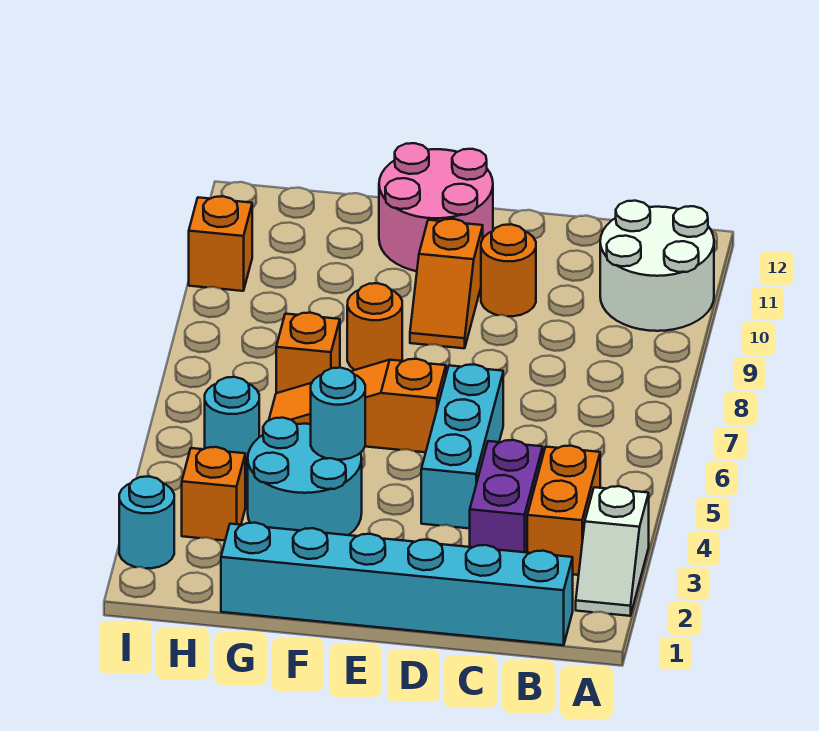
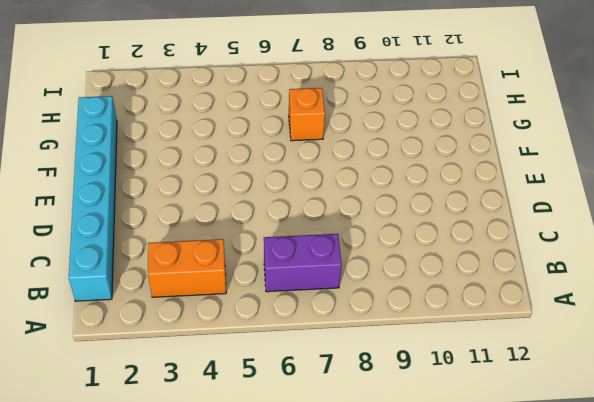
purple brick B6:B7 level 1 -> purple brick C3:C4 level 1
none -> white slope A2:A3 level 1 top 3
none -> white round brick A10:B11 level 1
none -> cyan brick D4:D6 level 1

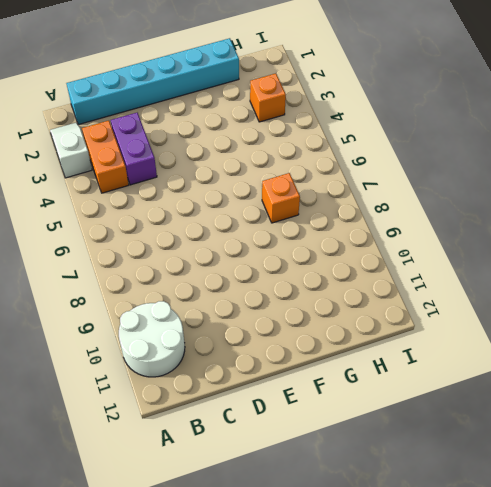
none -> cyan brick D4:D6 level 1
none -> orange round brick D10 level 1
none -> orange slope E6:G6 level 1 top E

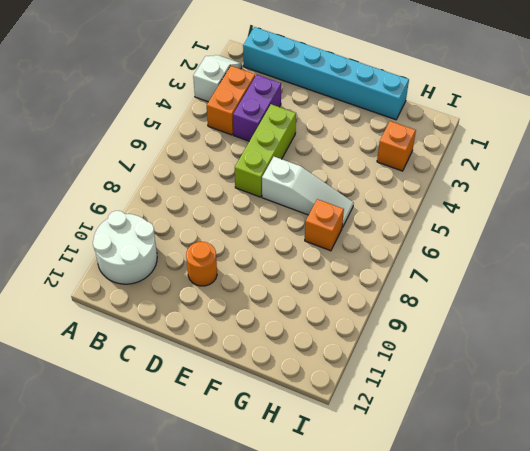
lime brick D4:D6 level 1 -> cyan brick D4:D6 level 1
white slope E6:G6 level 1 top E -> orange slope E6:G6 level 1 top E
none -> orange slope E9:E10 level 1 top 10
none -> pink round brick E11:F12 level 1
none -> cyan round brick F3:G4 level 1

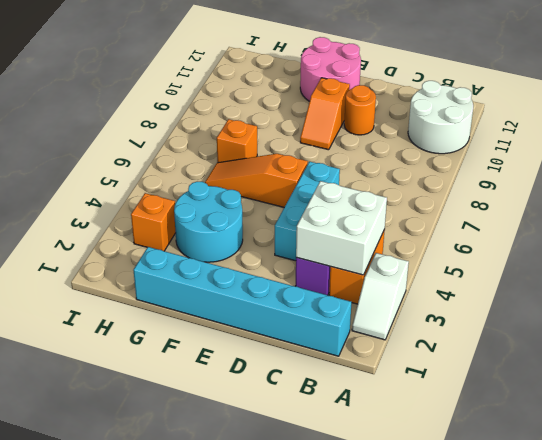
white brick B3:C4 level 2 -> none
none -> orange round brick F8 level 1
none -> cyan round brick H5 level 1
none -> cyan round brick I2 level 1

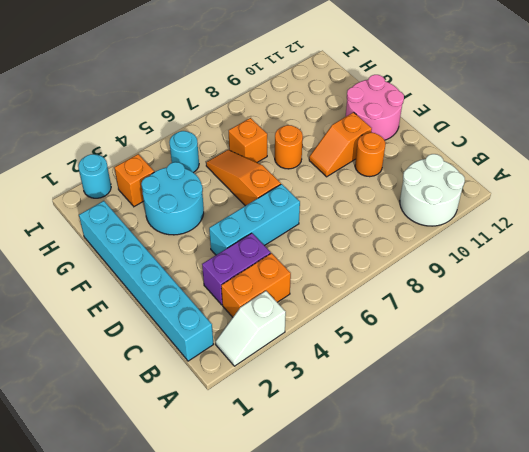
none -> orange brick I10 level 1
none -> cyan round brick F4 level 2

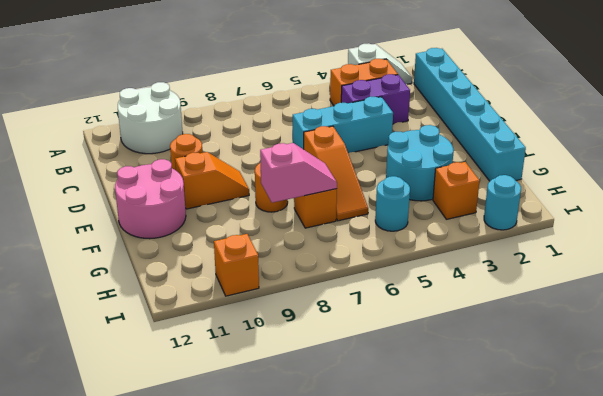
pink slope G7:G8 level 2 top 8 -> none
none -> cyan round brick F4 level 2

